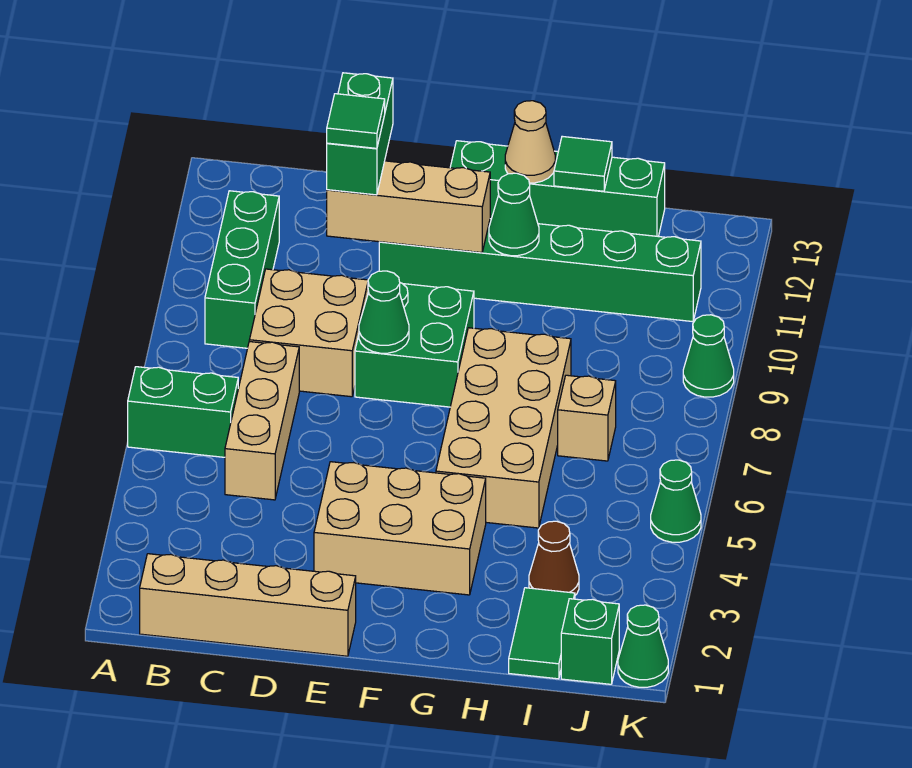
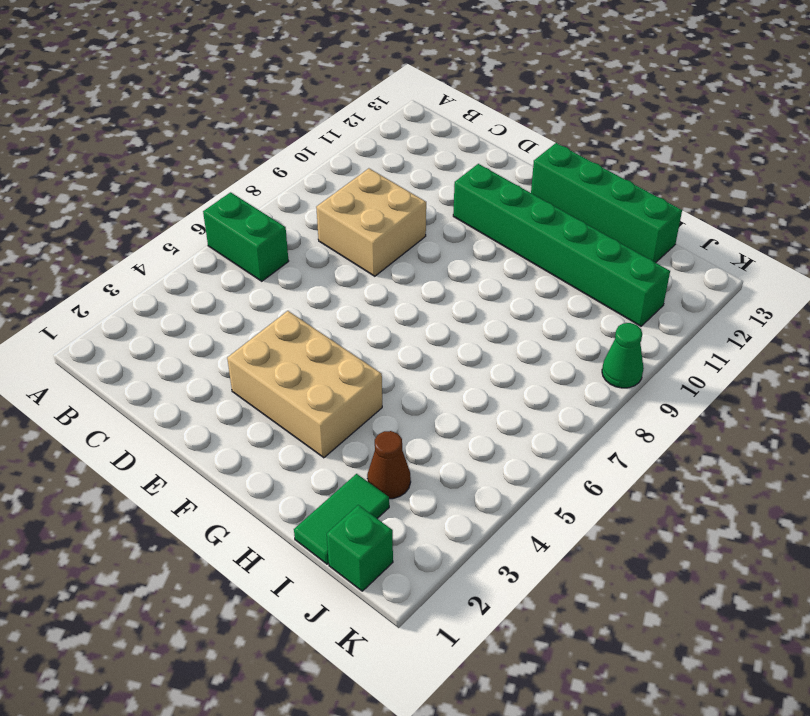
none -> tan brick B1:E1 level 1
none -> green brick B9:B11 level 1
none -> tan brick C5:C7 level 1

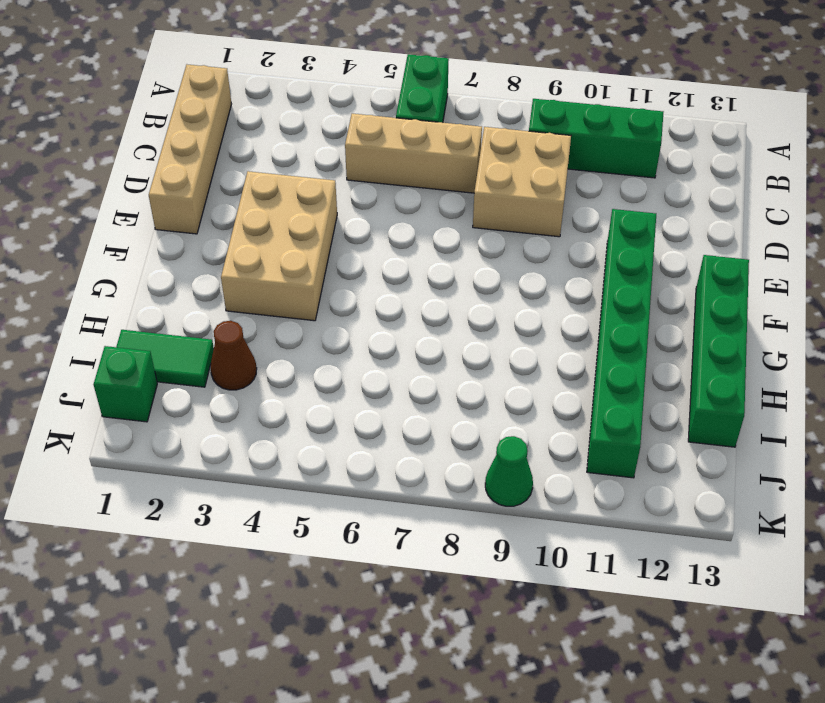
none -> green brick E8:F9 level 1
none -> tan brick G5:H8 level 1
none -> tan brick I7 level 1

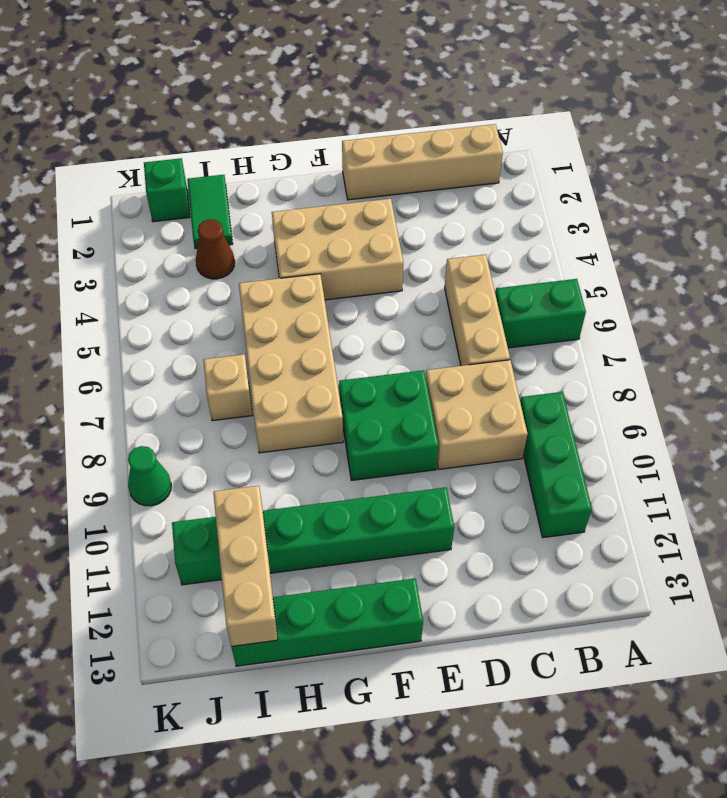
tan brick I11:I13 level 2 -> tan brick D11:F11 level 2
none -> green cone K1 level 1
none -> green cone K5 level 1
none -> green cone E8 level 2

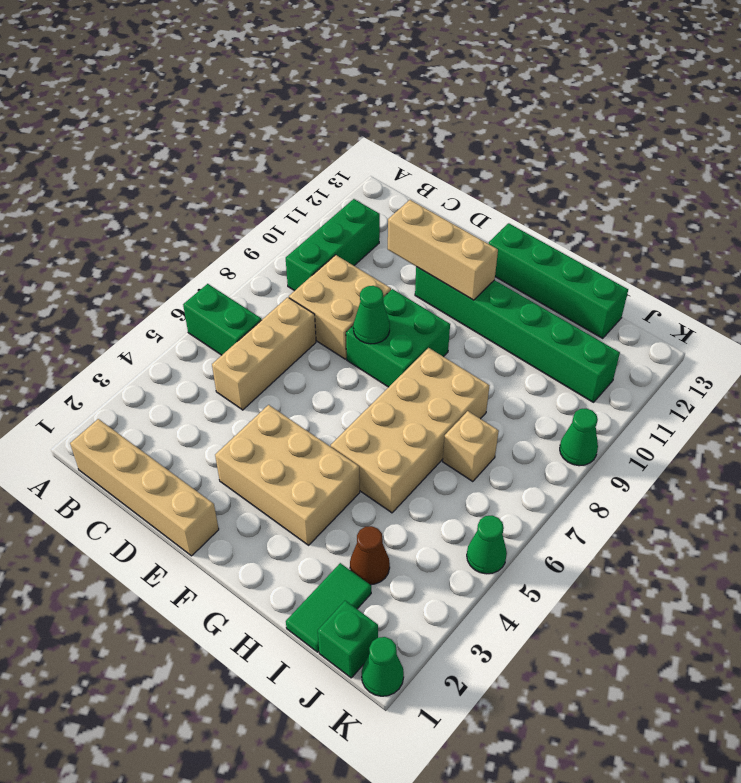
none -> green cone G11 level 2
none -> tan cone G13 level 2
none -> green tile H13 level 2

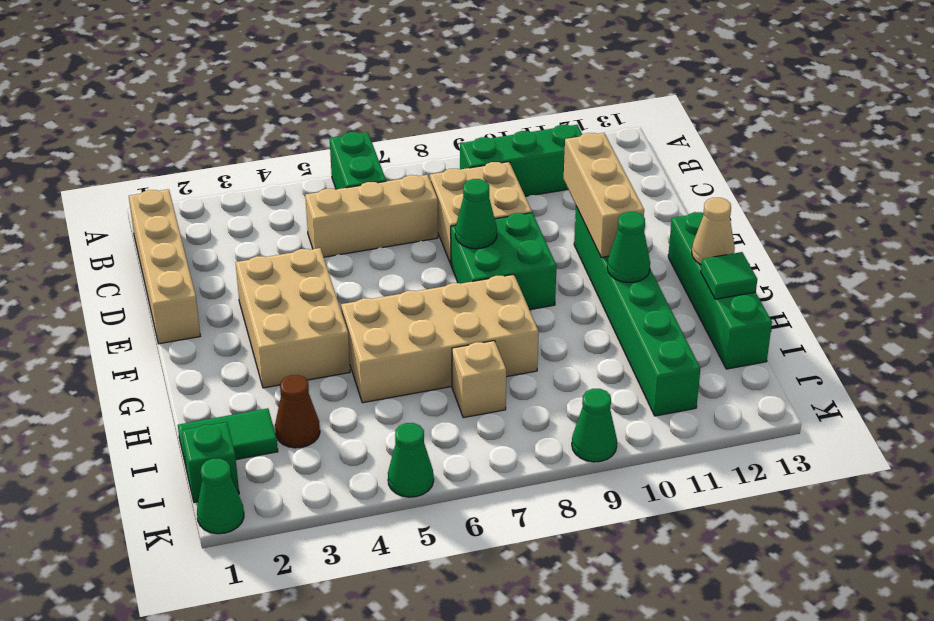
none -> green brick D11:D12 level 3
none -> green tile D11 level 4

